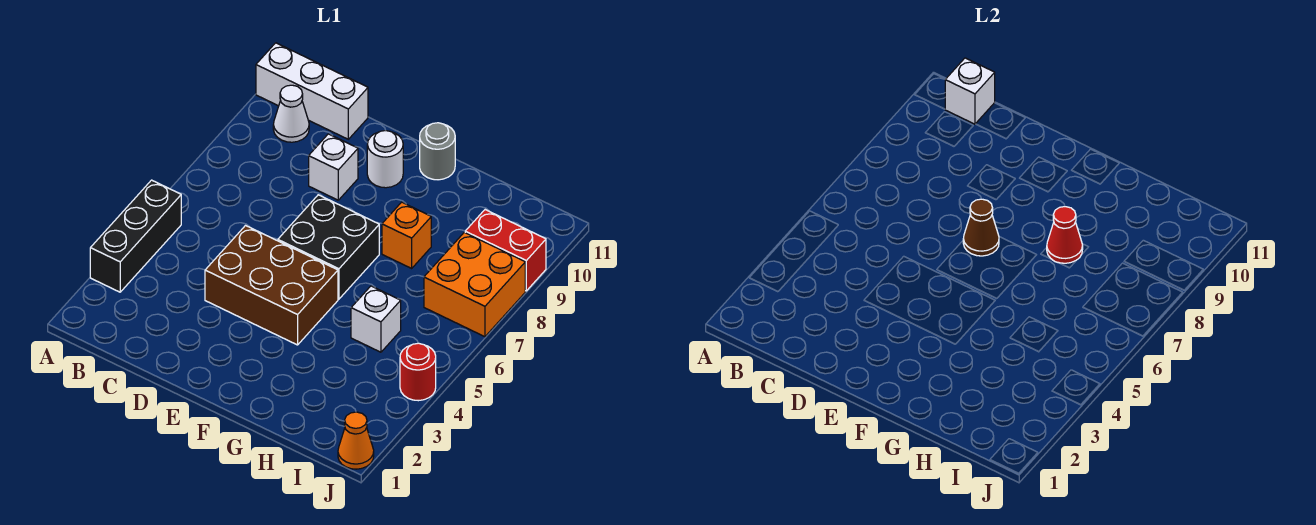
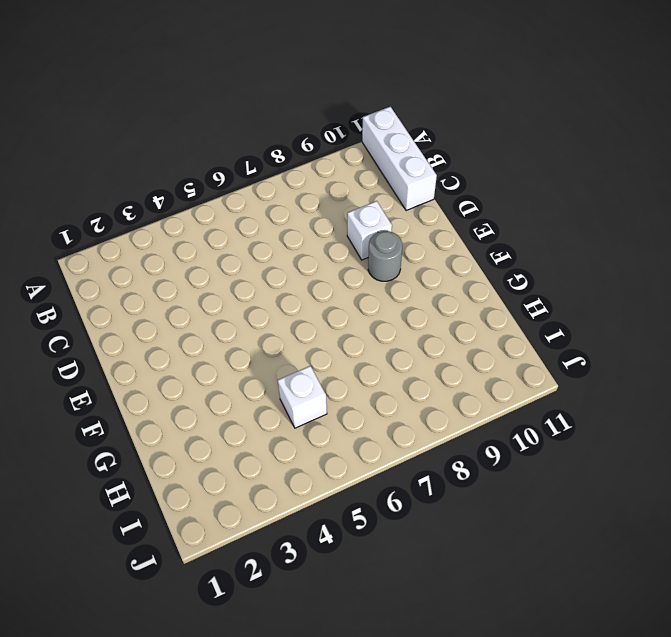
grey round brick E9 level 1 -> grey round brick F11 level 1
none -> black brick A3:A5 level 1
none -> white cone B10 level 1
none -> brown brick D4:F5 level 1

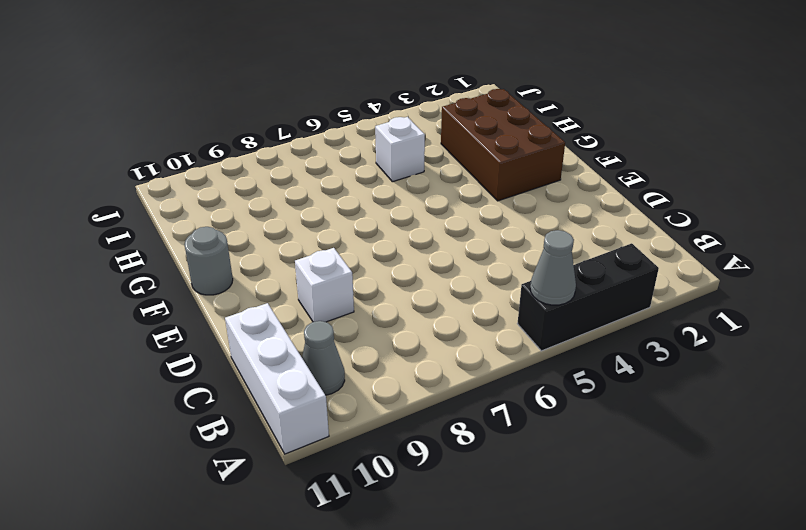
grey cone A5 level 2 -> none
grey cone B10 level 1 -> white cone B10 level 1
brown brick F2:H3 level 1 -> brown brick D4:F5 level 1
none -> black brick E6:F7 level 1
none -> white round brick E10 level 1
none -> orange brick G8 level 1

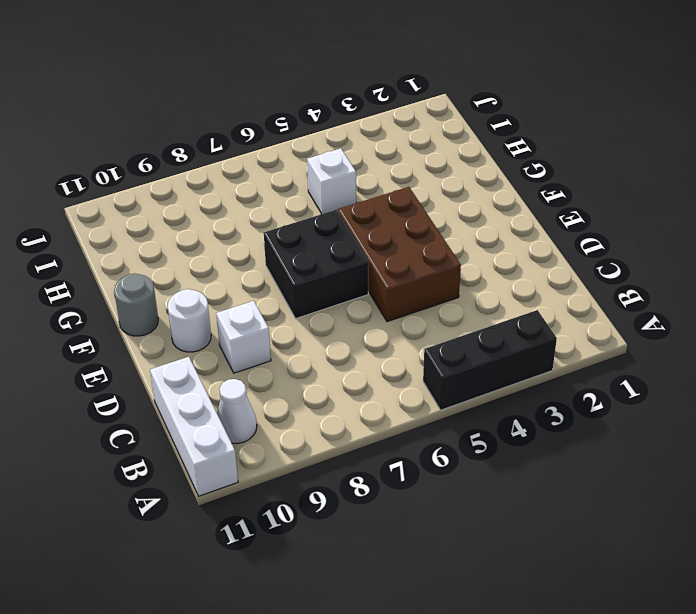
none -> orange brick G8 level 1
none -> orange brick I7:J8 level 1
none -> red brick I9:J9 level 1

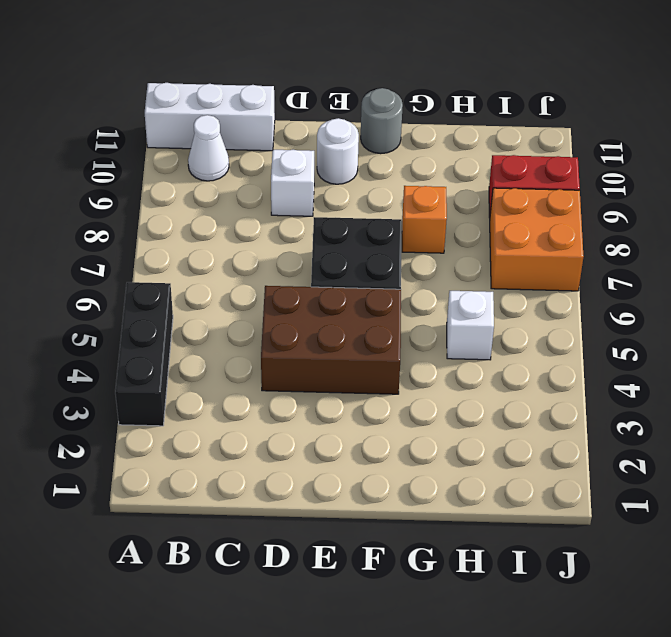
none -> orange cone J1 level 1
none -> red round brick J4 level 1
none -> white brick B11 level 2

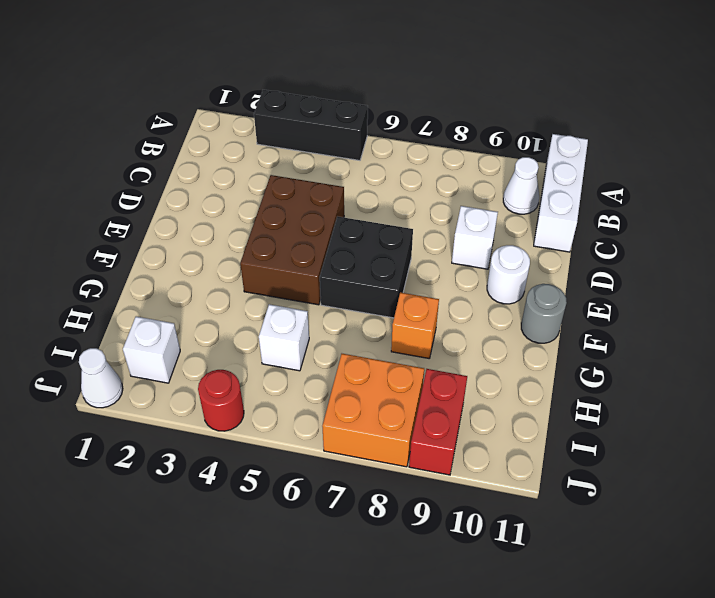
white brick I2 level 1 -> white brick B11 level 2
white cone J1 level 1 -> orange cone J1 level 1
none -> brown cone E7 level 2
none -> red cone G8 level 2

